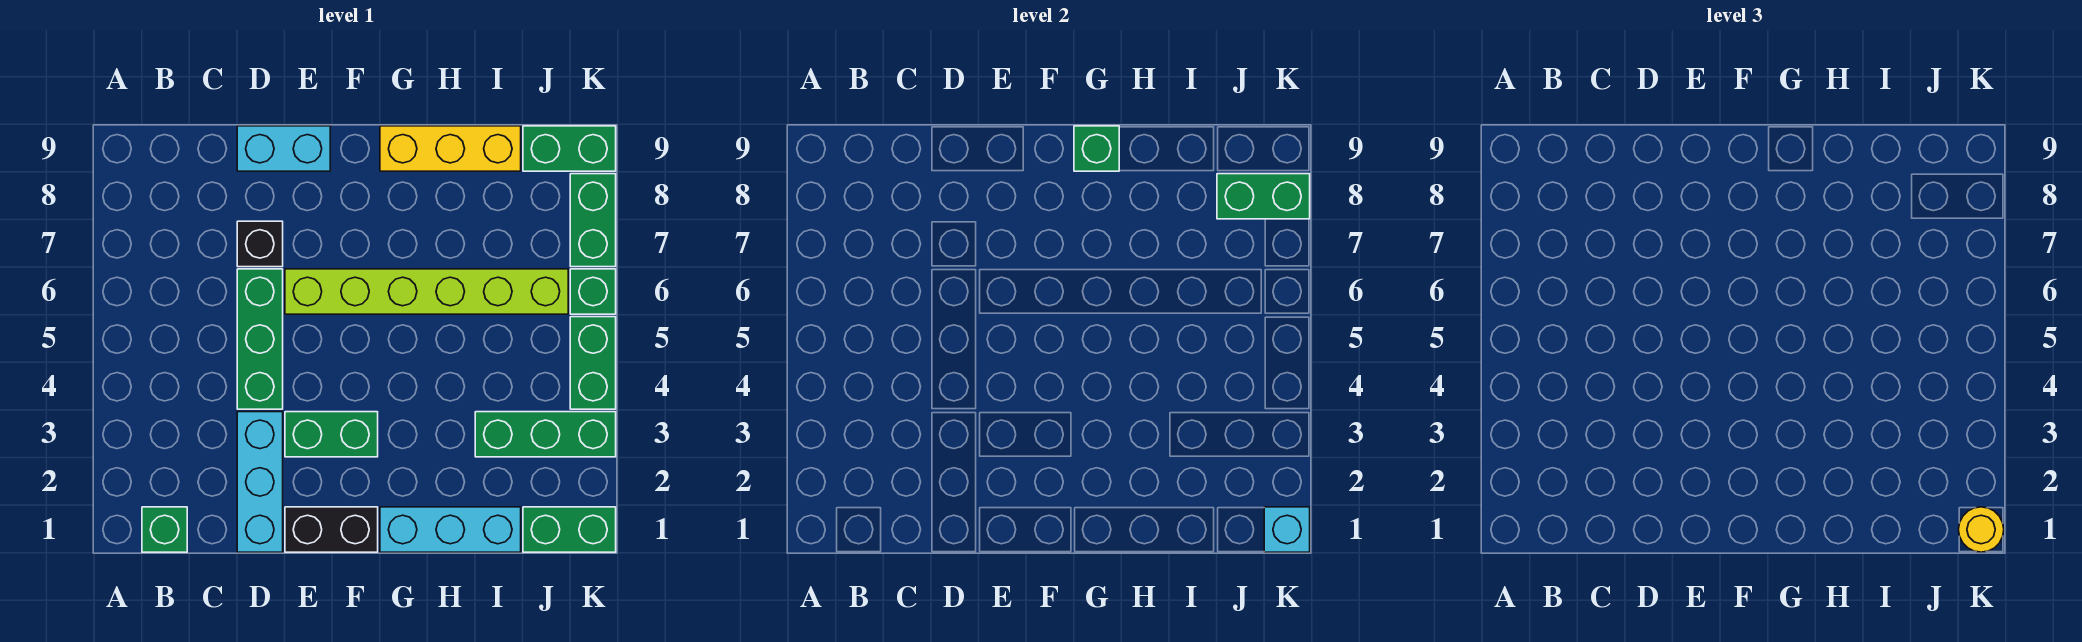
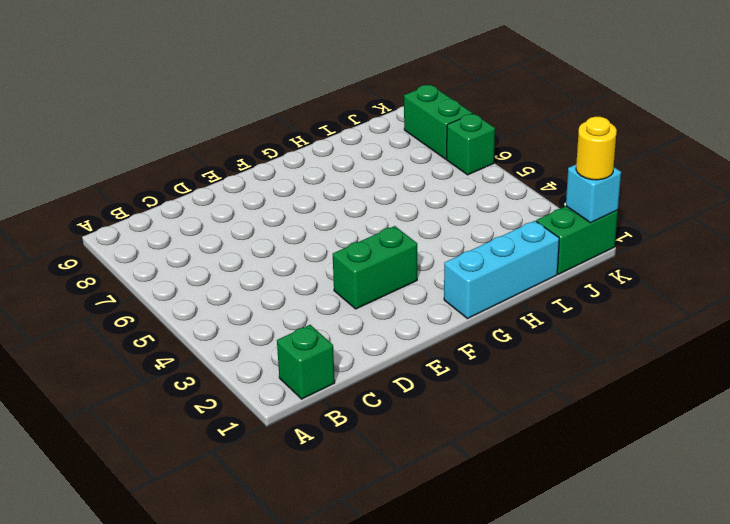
none -> cyan brick D1:D3 level 1
none -> green brick D4:D6 level 1
none -> black brick D7 level 1

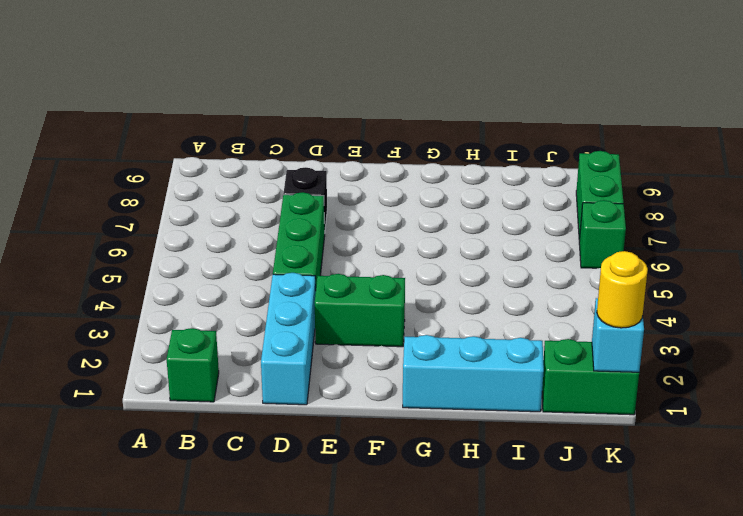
none -> cyan brick D9:E9 level 1
none -> black brick E1:F1 level 1
none -> lime brick E6:J6 level 1

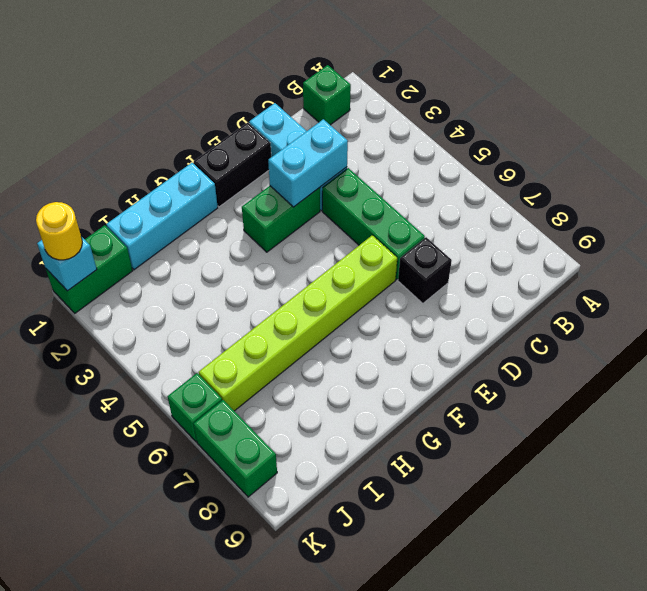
cyan brick D3:E3 level 2 -> cyan brick D9:E9 level 1
none -> yellow brick G9:I9 level 1
none -> green brick I3:K3 level 1
none -> green brick J9:K9 level 1

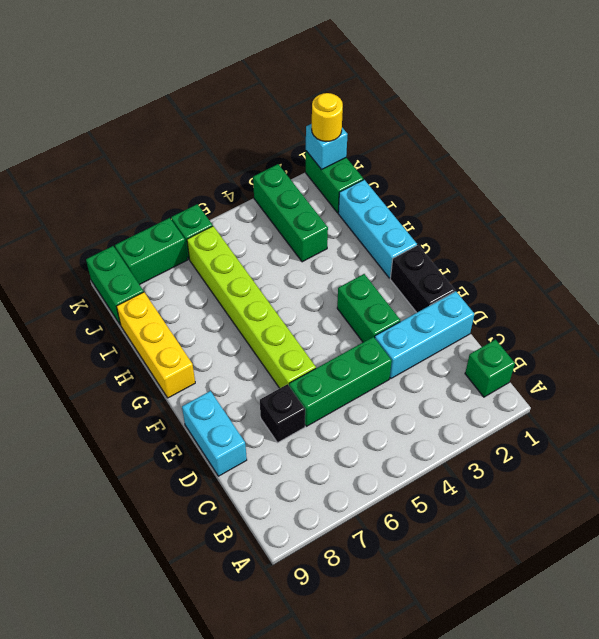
none -> green brick K4:K5 level 1
none -> green brick G9 level 2
none -> green brick J8:K8 level 2

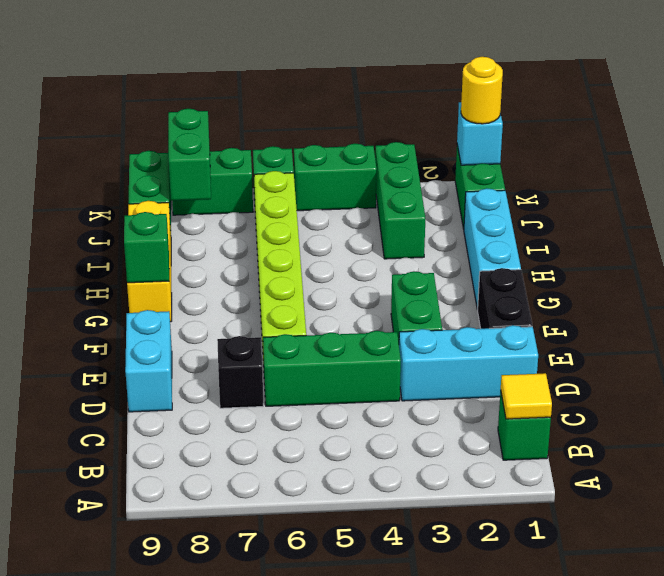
yellow tile B1 level 2 -> none

